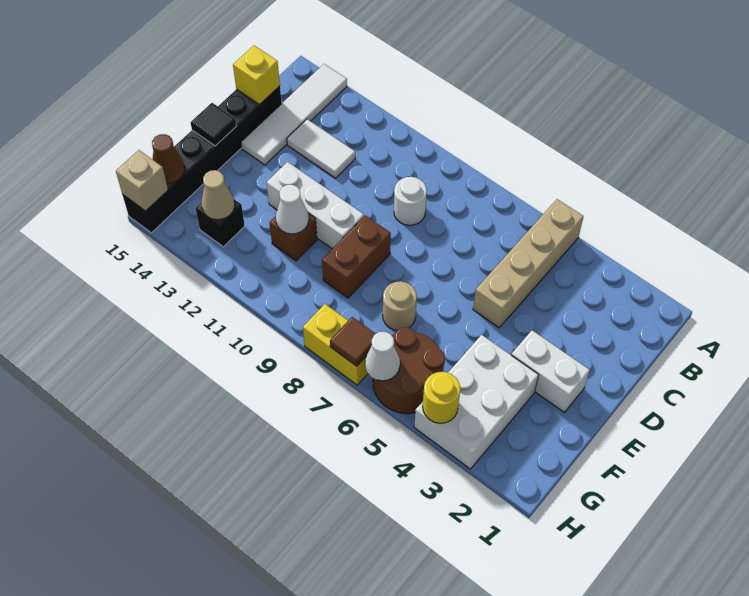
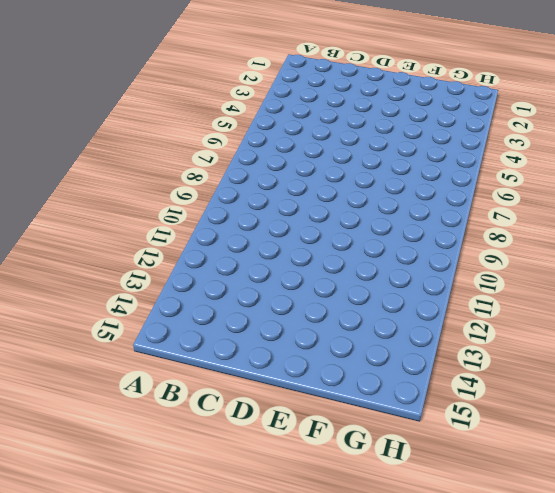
none -> tan brick A5:D5 level 1
none -> white tile A14:D14 level 1
none -> white round brick C9 level 1

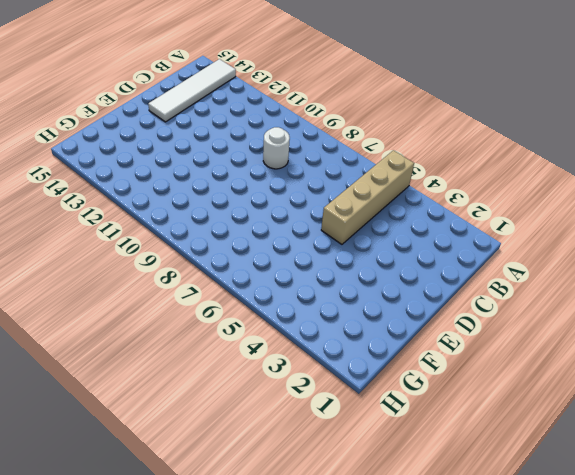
none -> white tile C12:C13 level 1
none -> black brick C15:H15 level 1
none -> white brick E2:E3 level 1

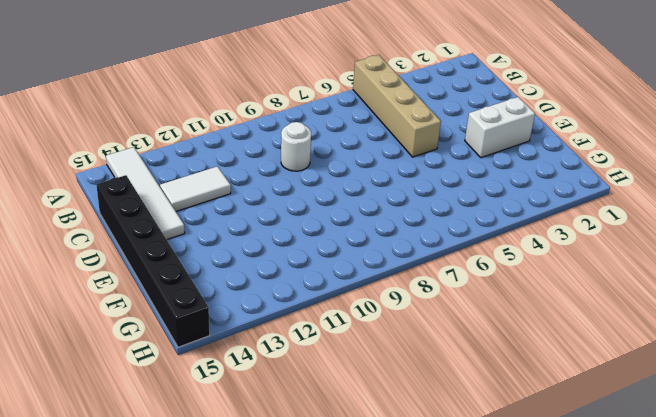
none -> brown brick E9:F9 level 1
none -> white brick E10:E12 level 1
none -> white brick F3:H4 level 1

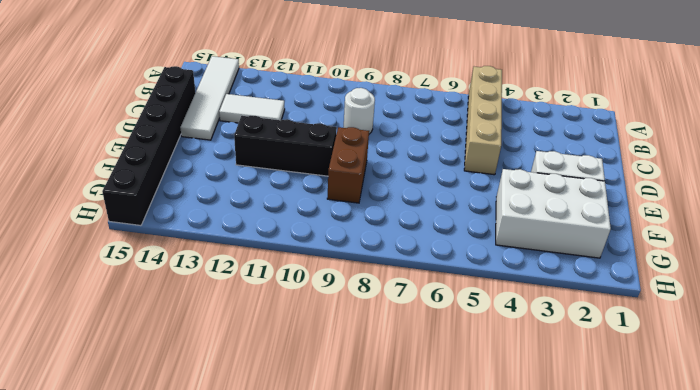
black brick E10:E12 level 1 -> white brick E10:E12 level 1
white brick F2:G4 level 1 -> white brick F3:H4 level 1
none -> tan round brick F7 level 1
none -> brown brick F11 level 1
none -> brown round brick G5:H6 level 1

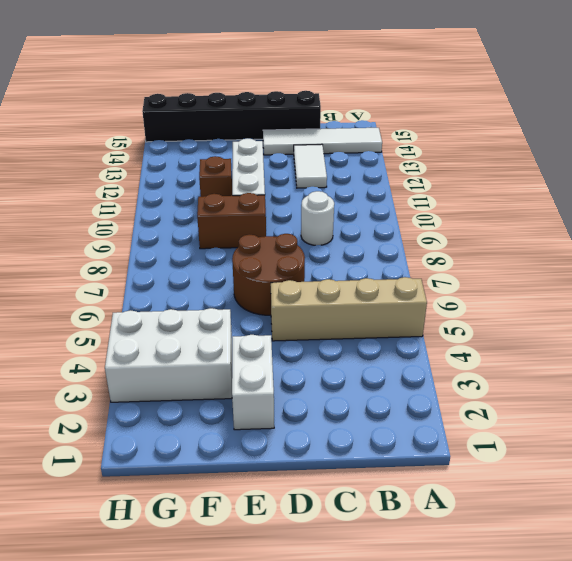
brown round brick D6:E7 level 1 -> brown round brick G5:H6 level 1
none -> tan round brick F7 level 1
none -> black brick G13 level 1
none -> yellow brick H7:H8 level 1

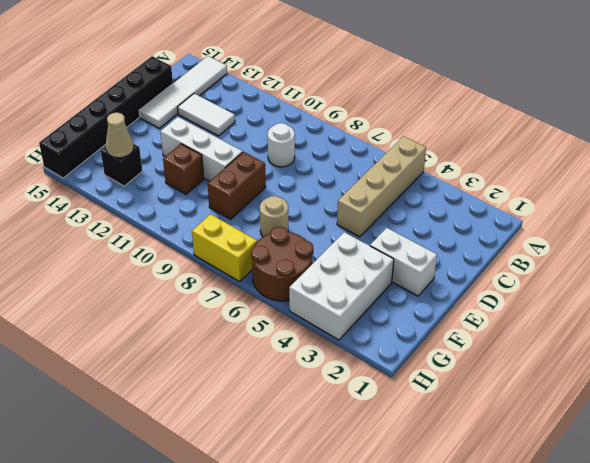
none -> yellow brick C15 level 2
none -> black tile E15 level 2
none -> white cone F11 level 2

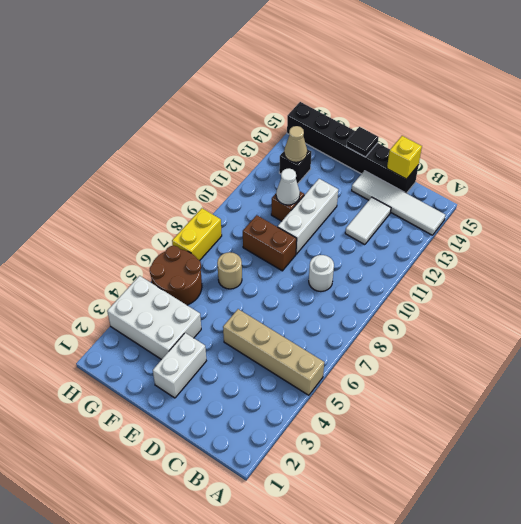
none -> brown cone G15 level 2
none -> yellow round brick H4 level 2
none -> white cone H6 level 2

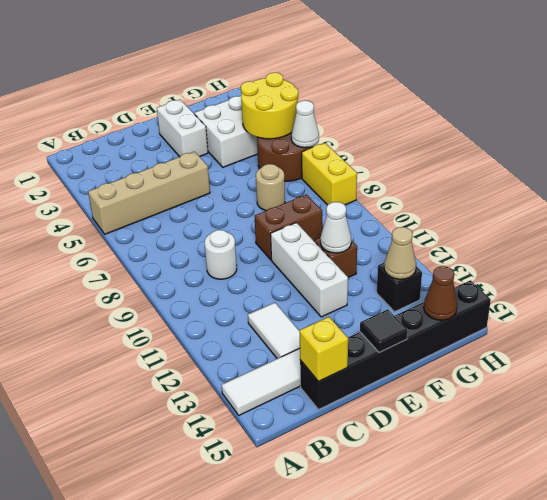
yellow round brick G4:H5 level 2 -> yellow round brick H4 level 2
none -> brown tile H7 level 2
none -> tan brick H15 level 2

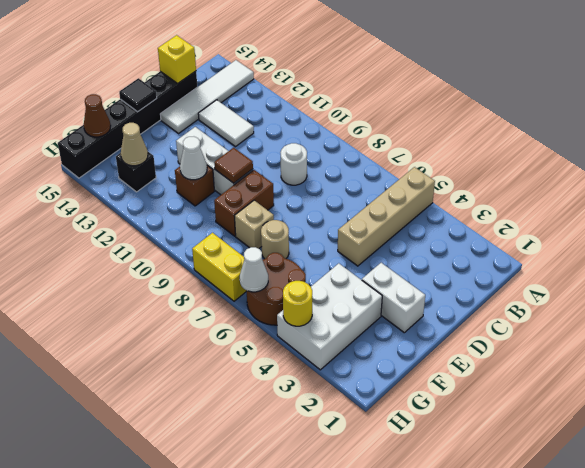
brown tile E10 level 2 -> brown tile H7 level 2
tan brick F8 level 1 -> tan brick H15 level 2

